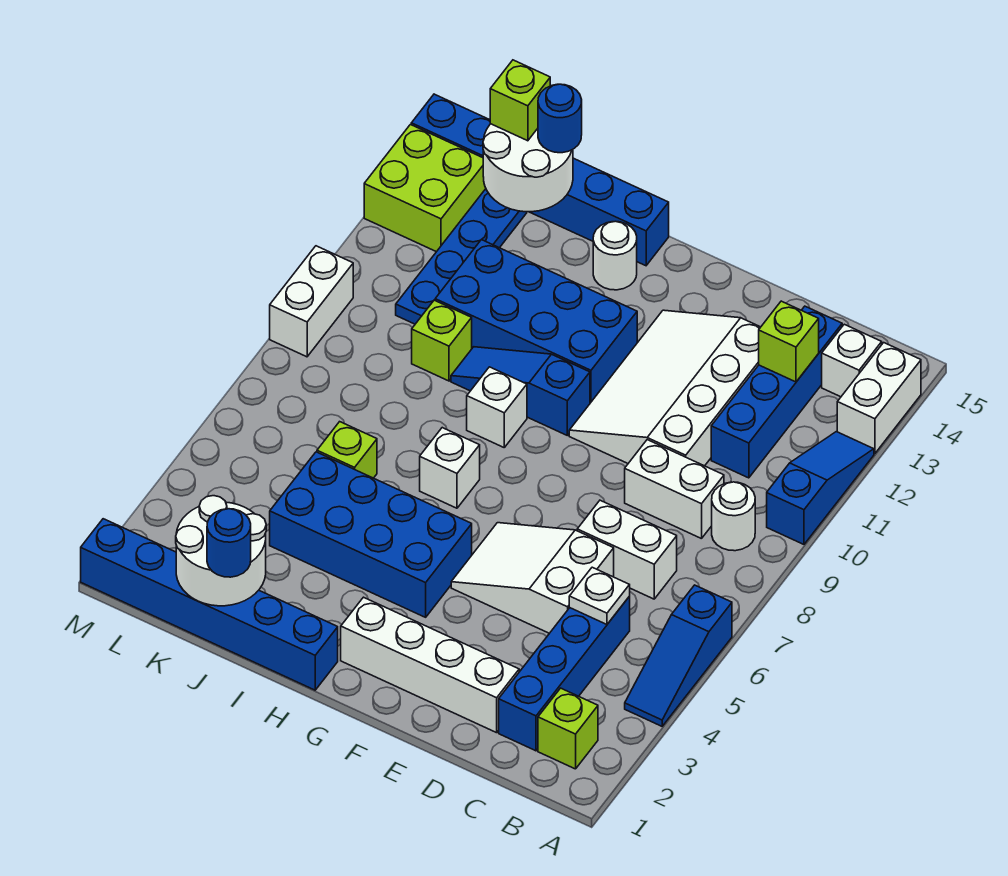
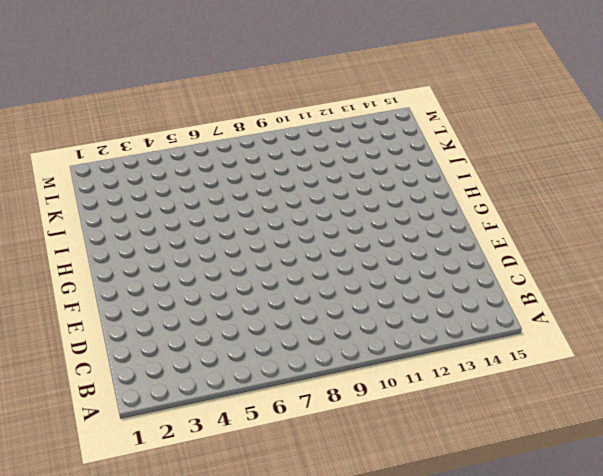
none -> blue slope A4:A6 level 1 top 6
none -> blue slope A10:A12 level 1 top 10
none -> white brick A13:A14 level 1
none -> lime brick B2 level 1

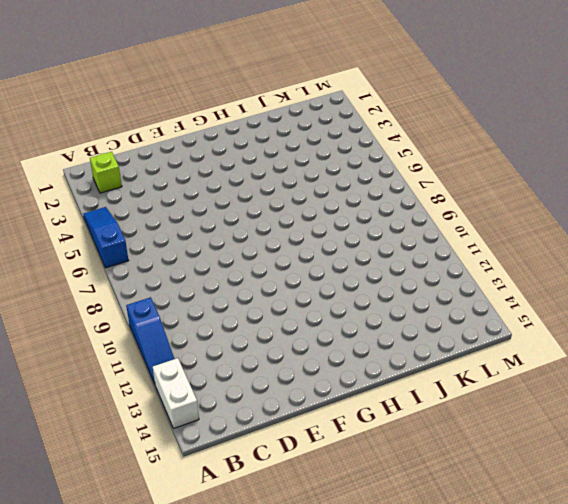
none -> white round brick B9 level 1
none -> white brick B14 level 1
none -> blue brick C2:C5 level 1
none -> white brick C7:D7 level 1

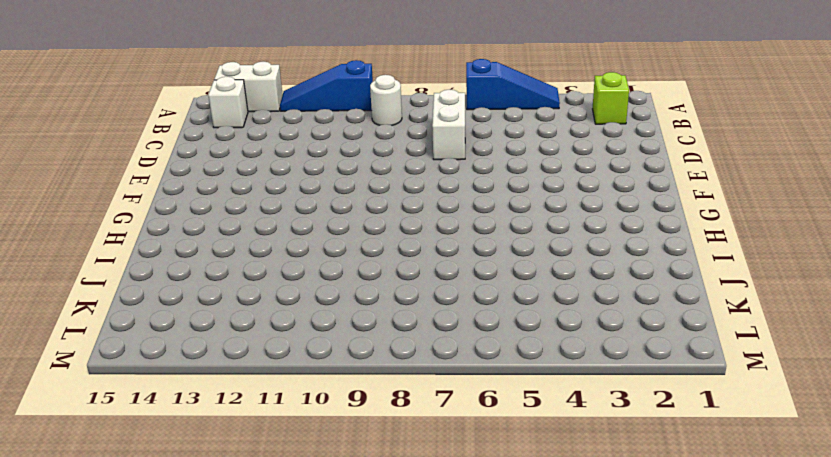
none -> blue brick C2:C5 level 1
none -> white brick C9:D9 level 1
none -> blue brick C11:C14 level 1
none -> white brick D2:G2 level 1

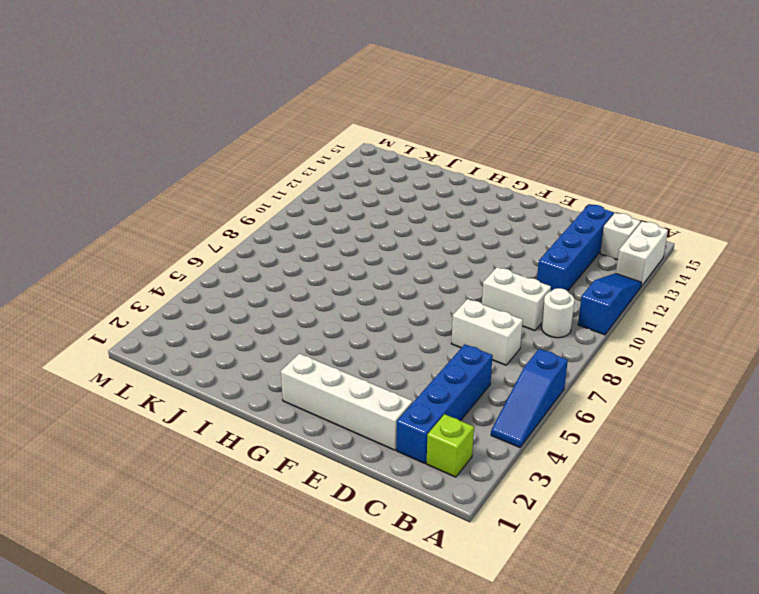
none -> white slope D5:F6 level 1 top D
none -> white slope D10:F13 level 1 top D
none -> blue brick G4:J5 level 1
none -> blue slope G10:I10 level 1 top G

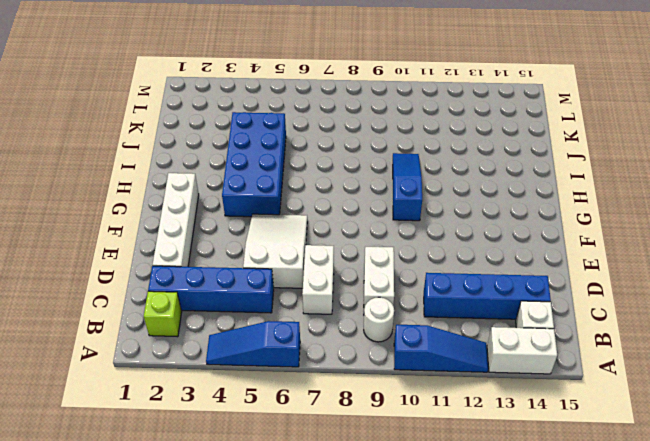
none -> white slope D10:F13 level 1 top D
none -> blue brick G11:J12 level 1
none -> blue brick H1:M1 level 1
none -> white brick H7 level 1

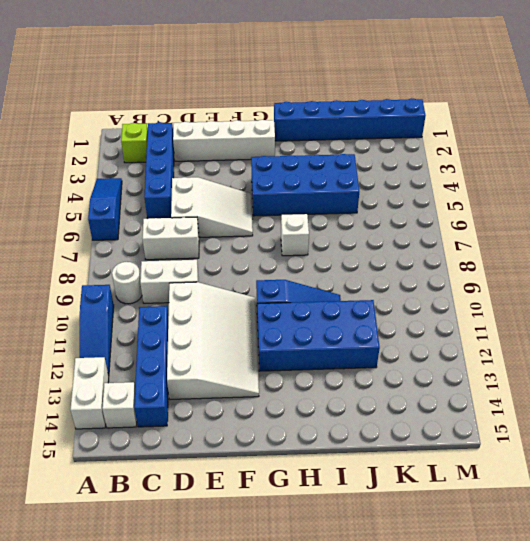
none -> white brick H9 level 1
none -> white round brick H14 level 1
none -> blue brick H15:M15 level 1
none -> lime brick J6 level 1

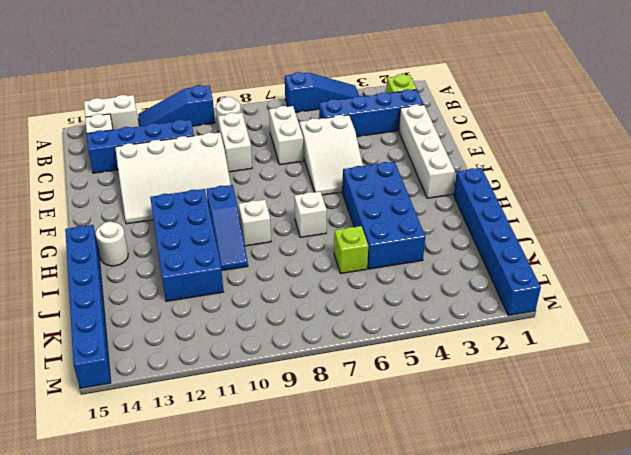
none -> lime brick J10 level 1
none -> blue plate K11:K14 level 1
none -> lime brick L13:M14 level 1
none -> white brick M9:M10 level 1

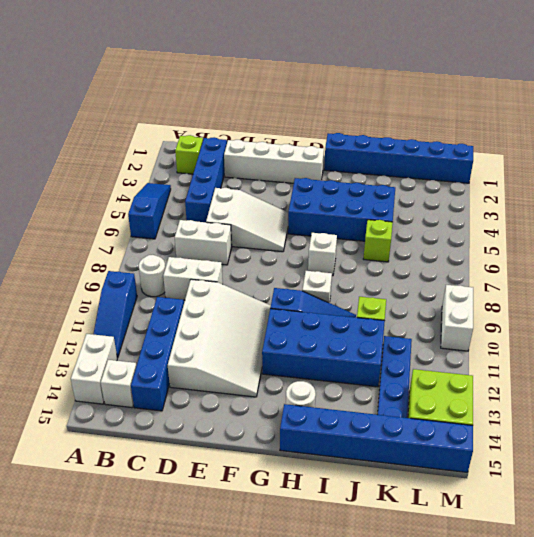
none -> white plate C5 level 2
none -> lime brick C13 level 2
none -> white round brick J1:K2 level 2
none -> white round brick J14:K15 level 2

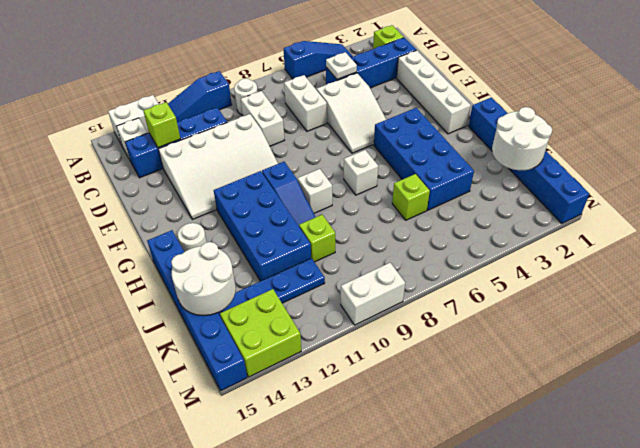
none -> blue round brick J1 level 3
none -> blue round brick J15 level 3
none -> lime brick K15 level 3

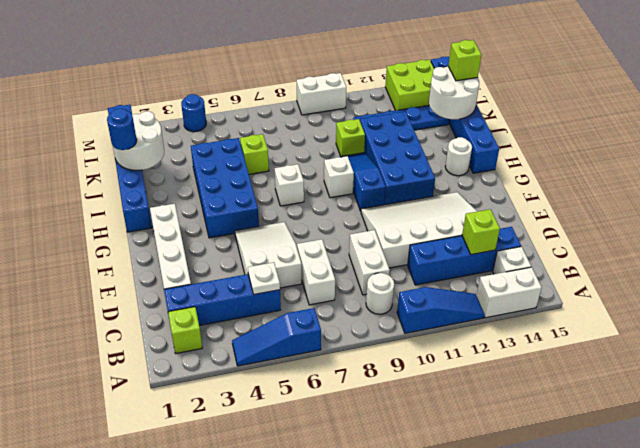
blue round brick M4 level 1 -> blue round brick J15 level 3

